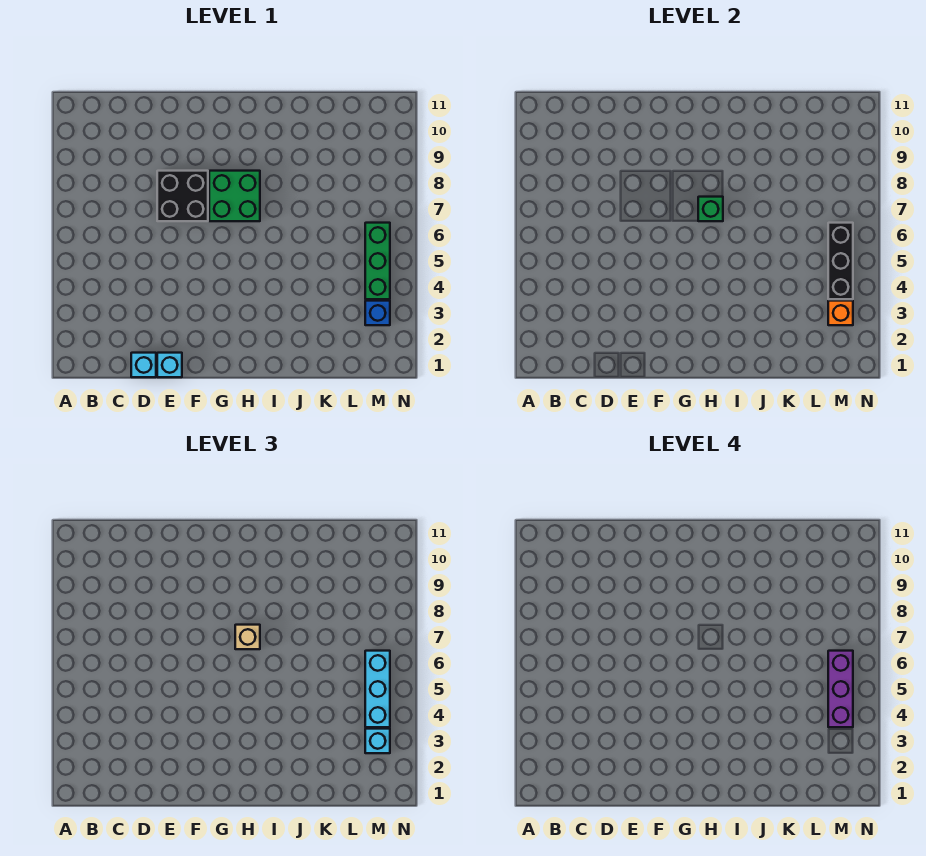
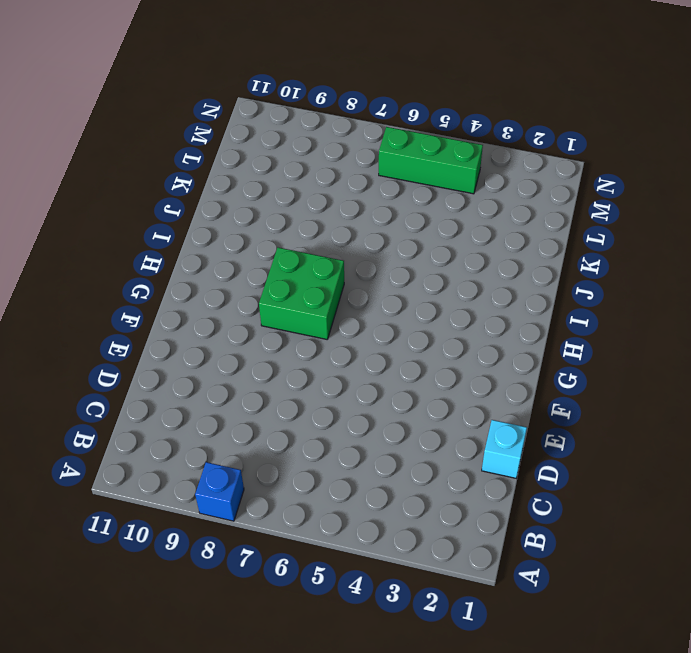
blue brick A8 level 1 -> blue brick M3 level 1
none -> cyan brick E1 level 1
none -> black brick E7:F8 level 1
none -> green brick H7 level 2

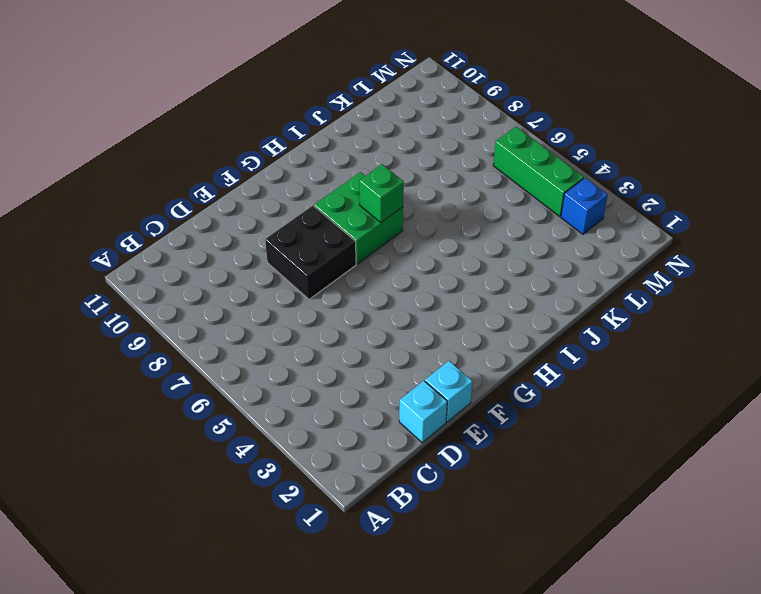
none -> orange brick M3 level 2
none -> black brick M4:M6 level 2
none -> tan brick H7 level 3

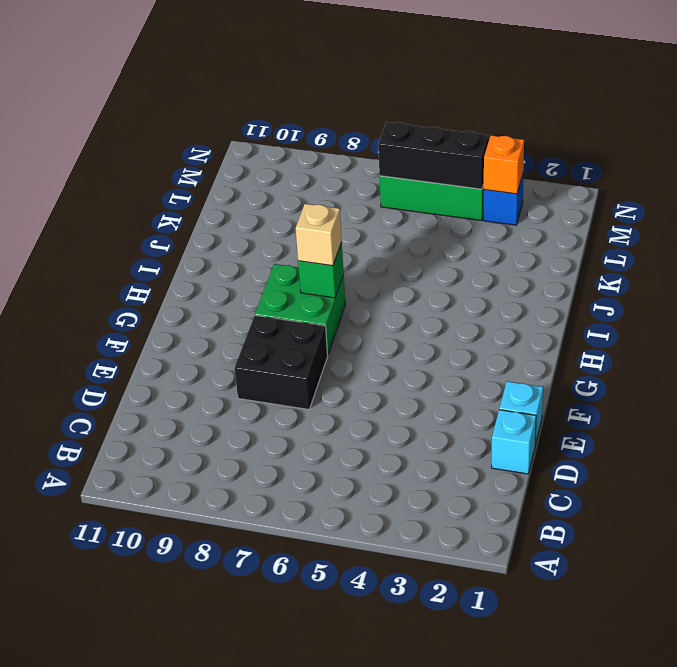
none -> cyan brick M3 level 3
none -> cyan brick M4:M6 level 3
none -> purple brick M4:M6 level 4

